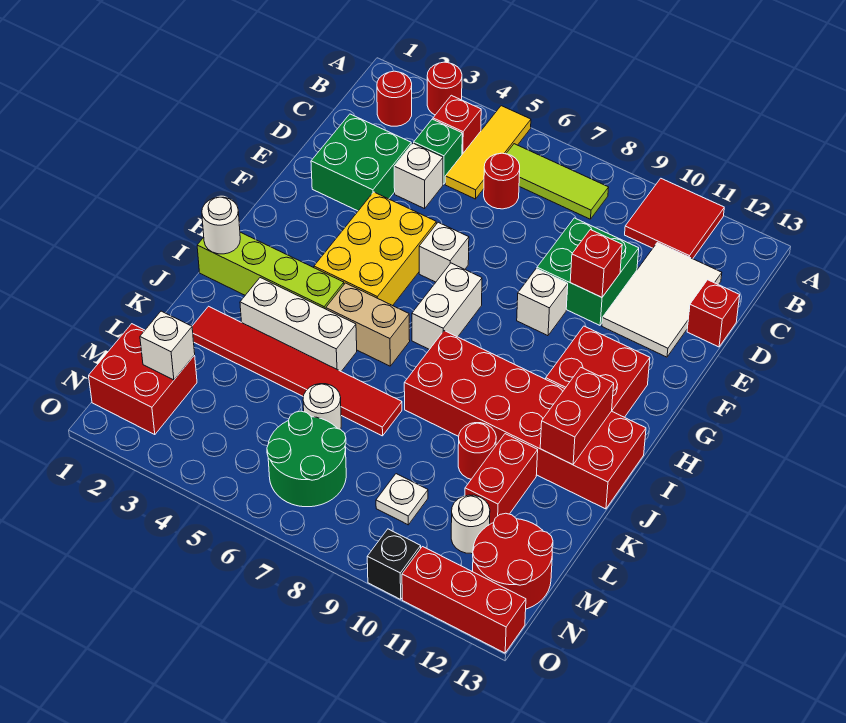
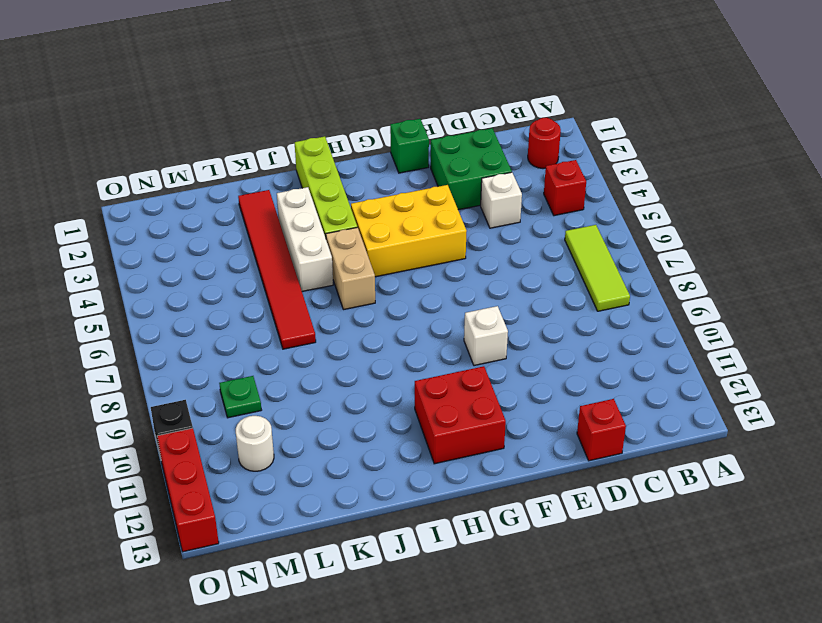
green brick F1 level 1 -> green brick C4 level 1
green plate M9 level 1 -> white plate M9 level 1
none -> red round brick A3 level 1
none -> yellow tile A5:C5 level 1
none -> red tile A10:B11 level 1
none -> red round brick C6 level 1

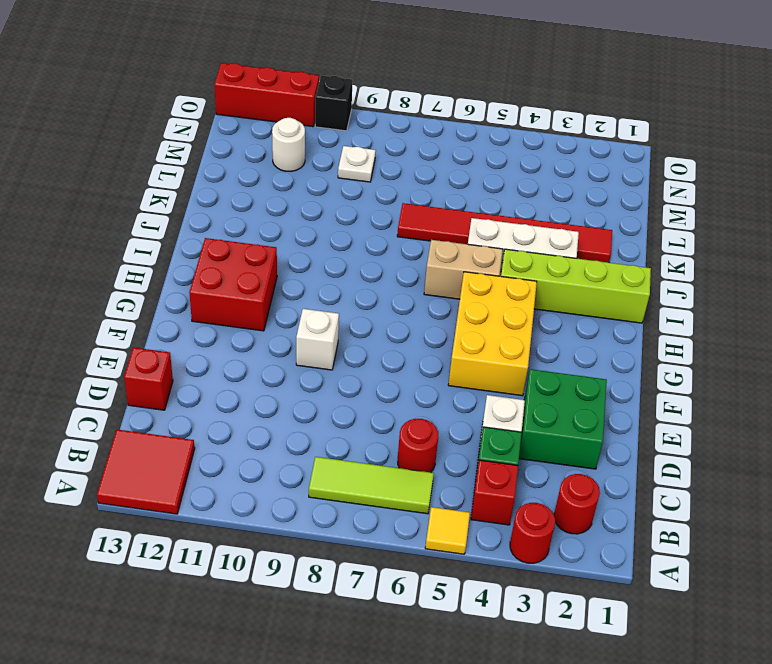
yellow tile A5 level 1 -> yellow tile A5:C5 level 1
red tile A12:B13 level 1 -> red tile A10:B11 level 1
none -> white tile C11:E12 level 1
none -> green brick D9:E10 level 1
none -> white brick F6 level 1
none -> white brick G7:H7 level 1

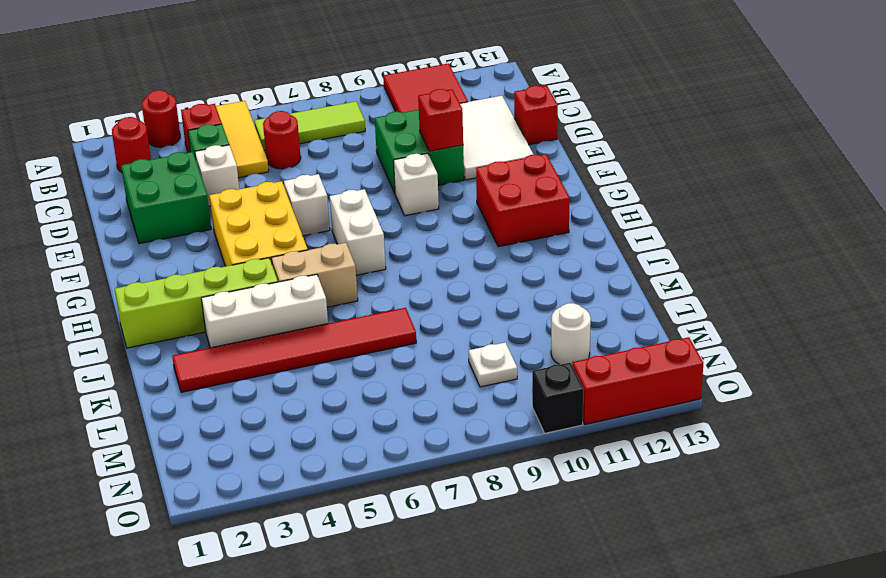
none -> red brick I8:J13 level 1
none -> red round brick K10 level 1
none -> red brick K11:L11 level 1
none -> white round brick L6 level 1

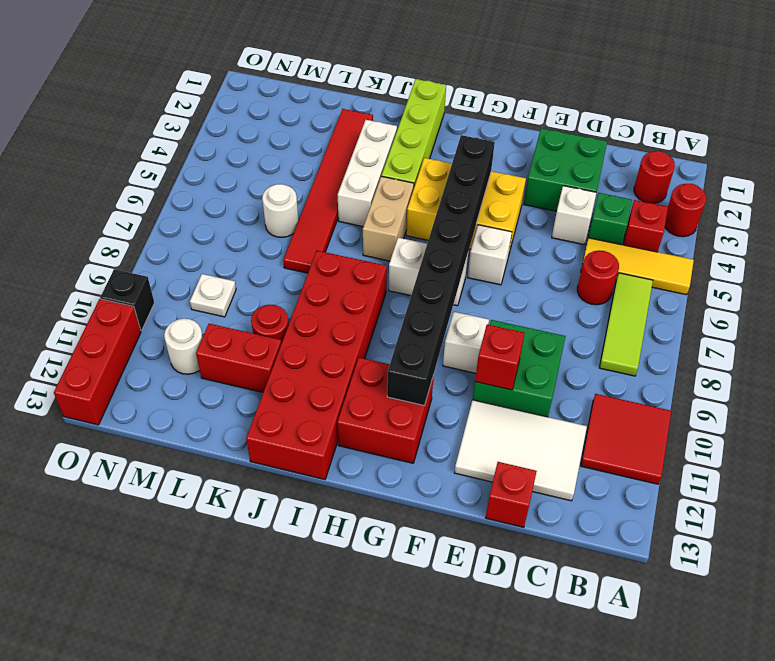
black brick G4:G11 level 2 -> none
none -> red brick M1:N2 level 1
none -> green round brick M6:N7 level 1
none -> red round brick M12:N13 level 1
none -> white round brick I1 level 2

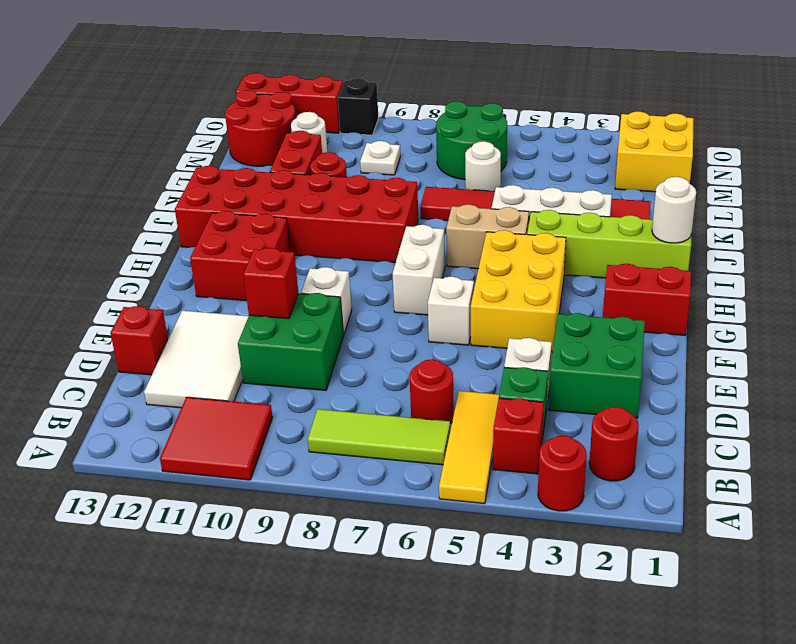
red brick G1:G2 level 1 -> red brick I12:J12 level 2
yellow brick M1:N2 level 1 -> red brick M1:N2 level 1
none -> white brick M2 level 2

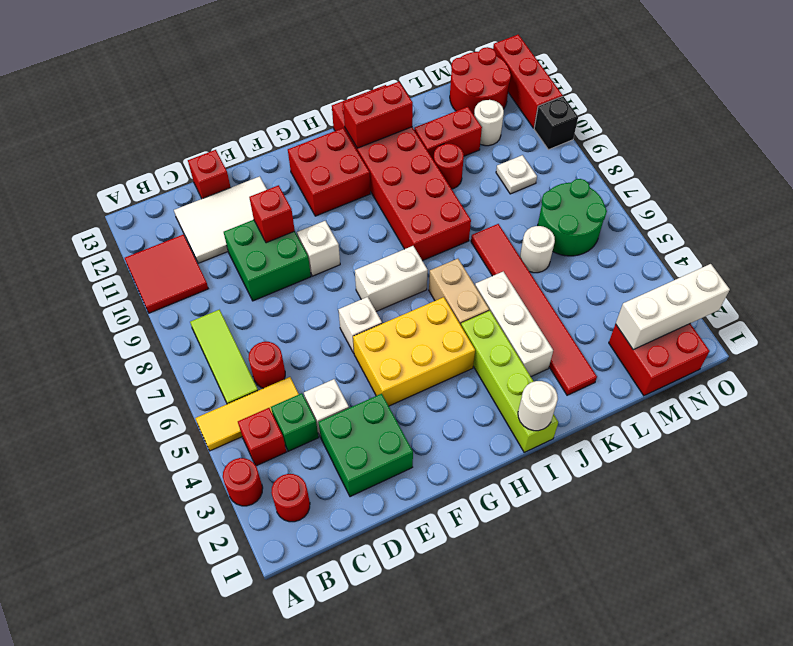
white brick M2:O2 level 2 -> white brick M2 level 2

